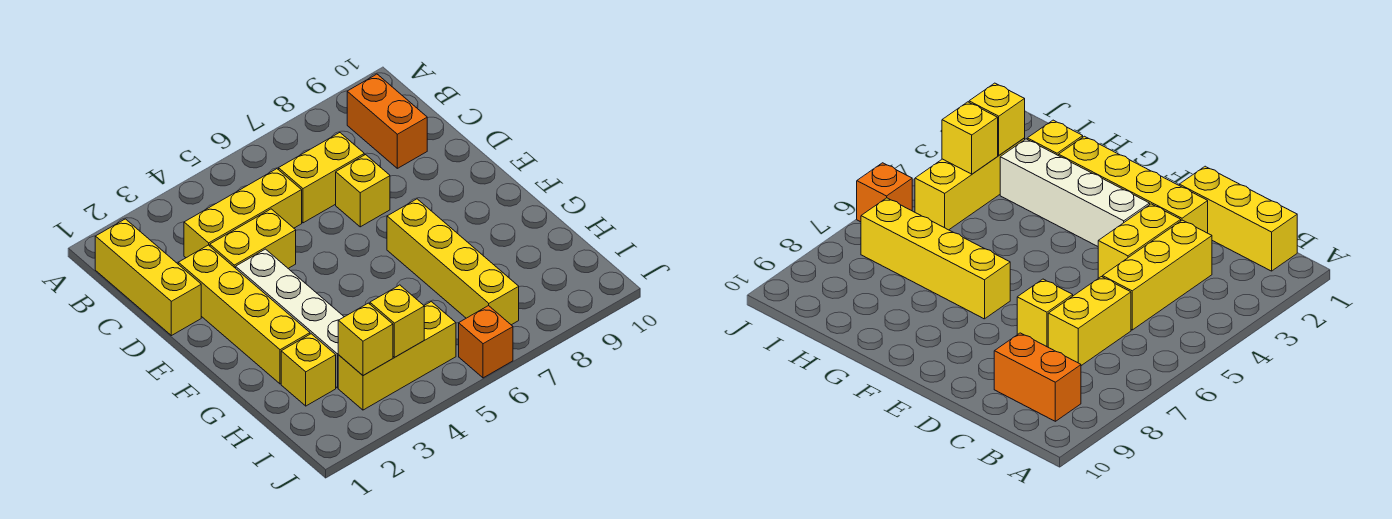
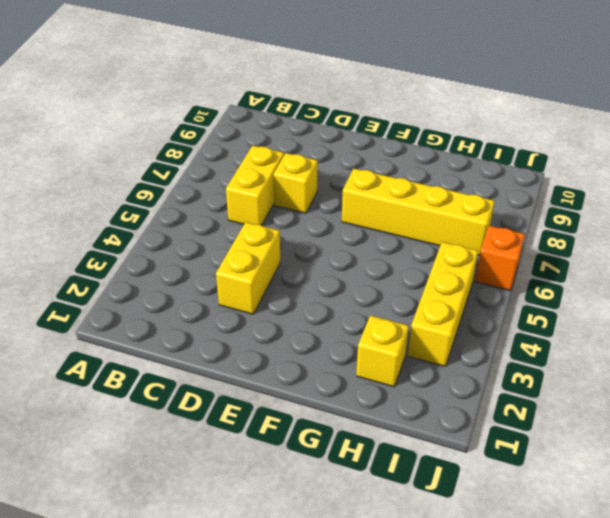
none -> yellow brick B1:D1 level 1
none -> orange brick B9:C9 level 1
none -> yellow brick C3:C5 level 1

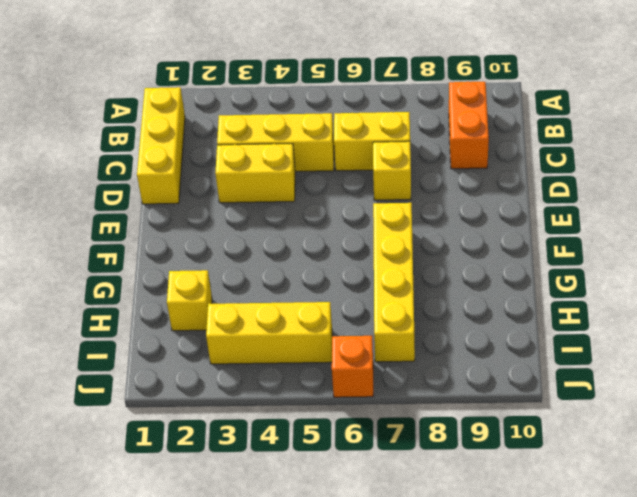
none -> yellow brick D2:G2 level 1
none -> white brick E3:H3 level 1
none -> yellow brick I3 level 2

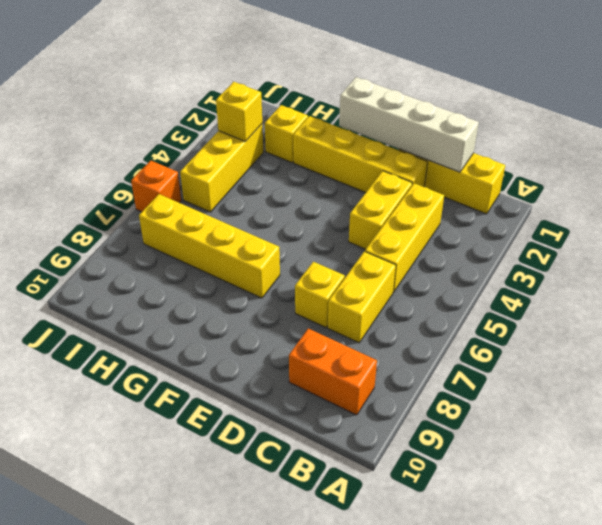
white brick C1:F1 level 2 -> white brick E3:H3 level 1
none -> yellow brick I4 level 2

